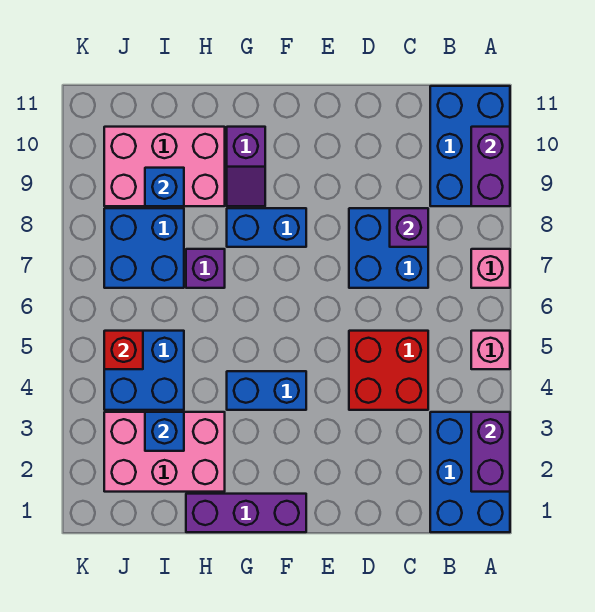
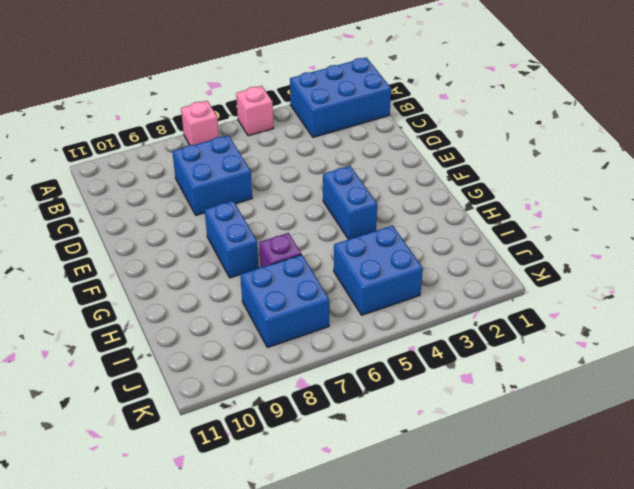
none -> blue brick A9:B11 level 1
none -> red brick C4:D5 level 1
none -> purple brick F1:H1 level 1

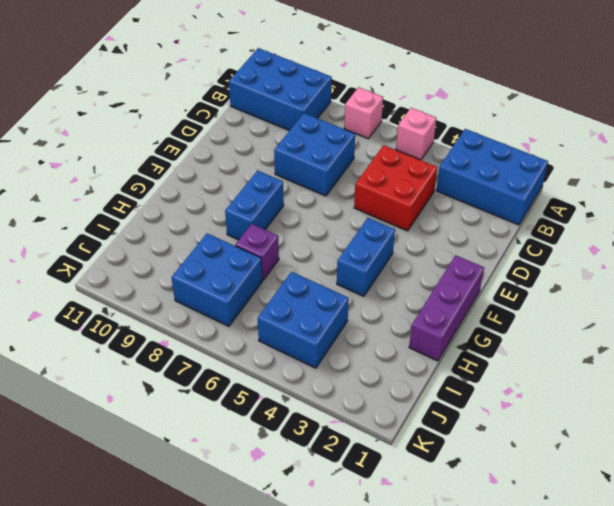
none -> purple slope G9:G10 level 1 top 10
none -> pink brick H2:J3 level 1
none -> pink brick H9:J10 level 1

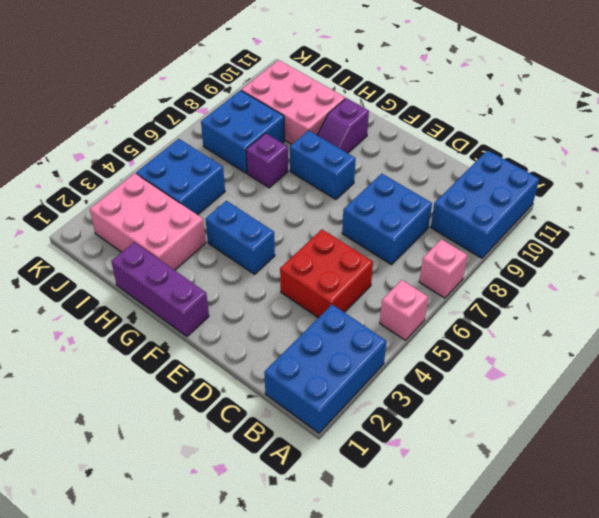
none -> purple brick A2:A3 level 2
none -> purple brick A9:A10 level 2
none -> purple brick C8 level 2

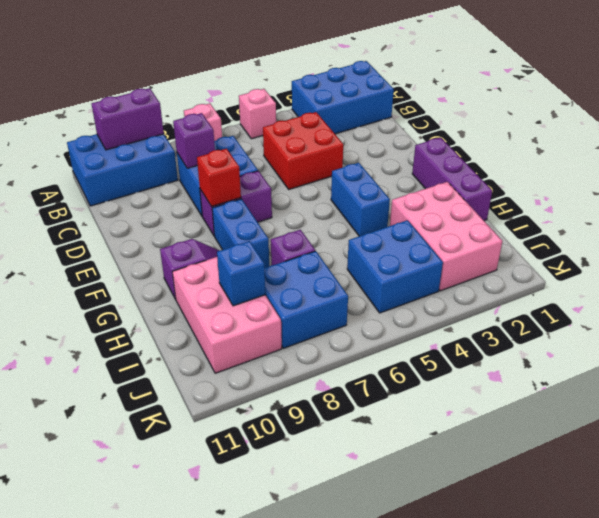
purple brick E7:E8 level 1 -> purple brick A2:A3 level 2
red brick E8 level 2 -> red brick J5 level 2
none -> blue brick I3 level 2

